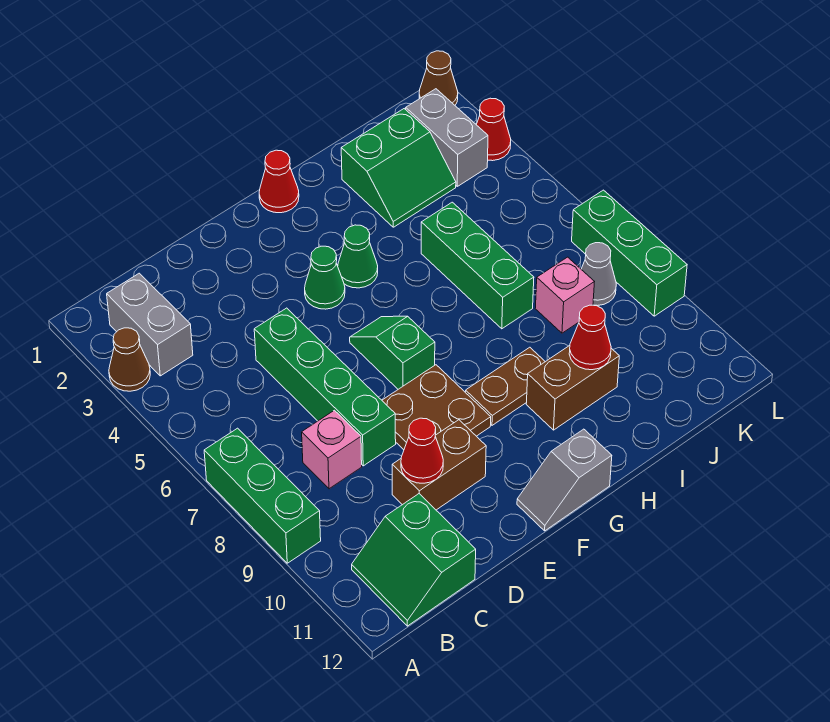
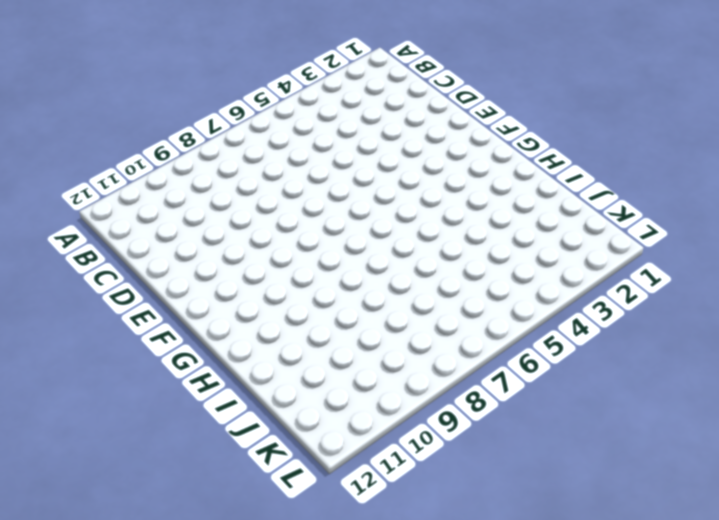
none -> brown cone A3 level 1
none -> green brick A7:A9 level 1
none -> grey brick B2:B3 level 1

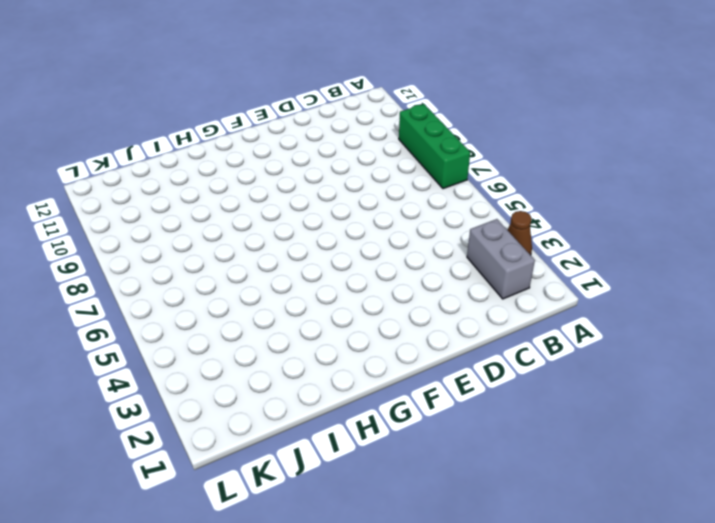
none -> green slope B11:C12 level 1 top C
none -> pink brick C8 level 1
none -> green brick D5:D8 level 1

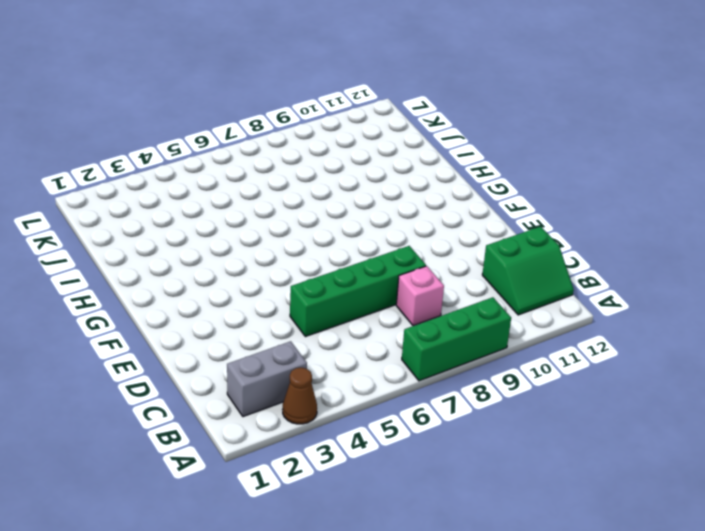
none -> brown brick D10:E10 level 1
none -> brown plate E8:F9 level 1
none -> green cone F4 level 1

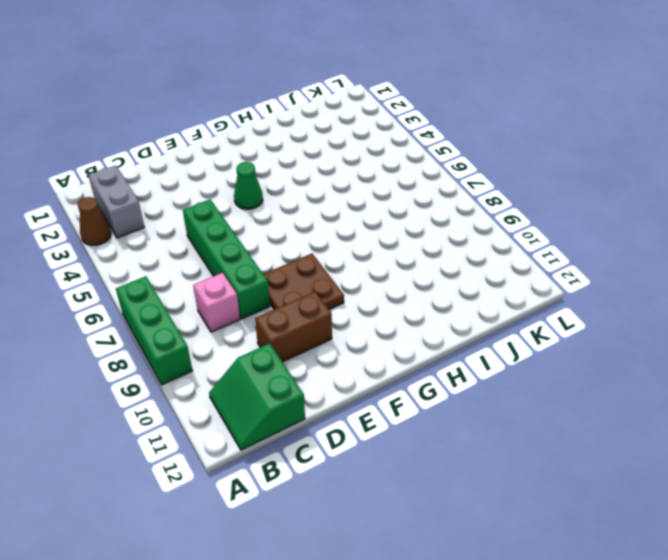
none -> green slope F6:F7 level 1 top 7
none -> grey slope F12:G12 level 1 top G
none -> red cone G1 level 1

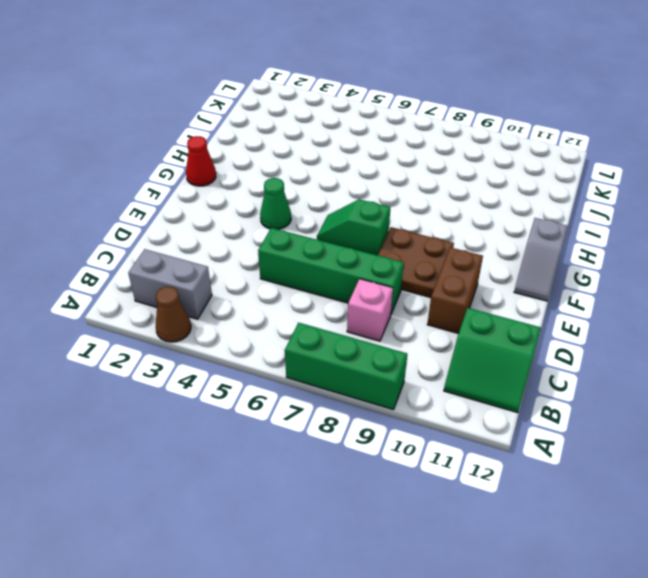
none -> green cone G4 level 1
none -> brown plate G9:H9 level 1
none -> brown brick H10:I10 level 1

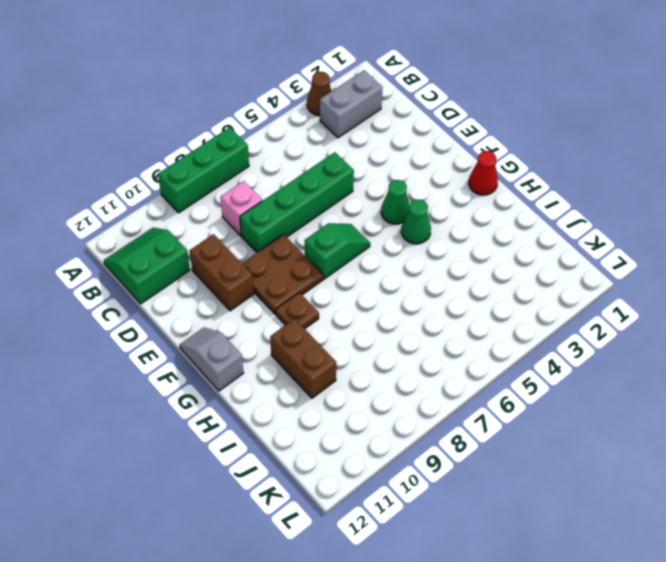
brown plate G9 level 1 -> brown plate G9:H9 level 1
none -> green slope I2:J3 level 1 top 2
none -> green brick I5:I7 level 1
none -> pink brick J8 level 1

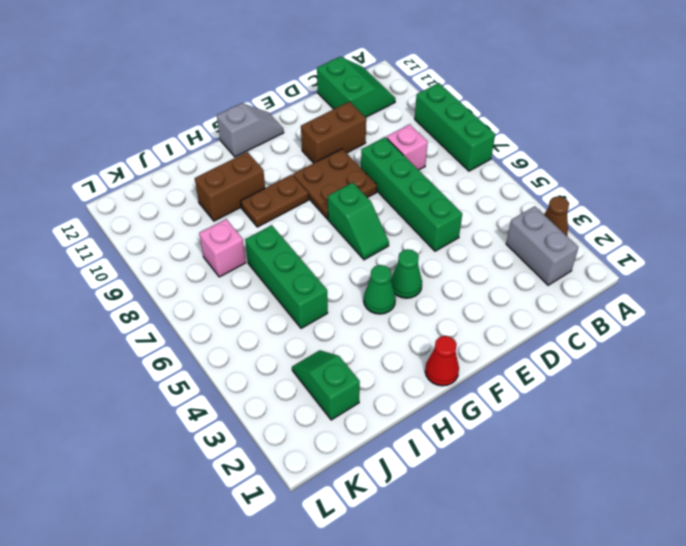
green slope J2:J3 level 1 top 2 -> green slope I2:J3 level 1 top 2
none -> grey brick K2:K3 level 1
none -> grey cone K8 level 1
none -> brown cone L1 level 1

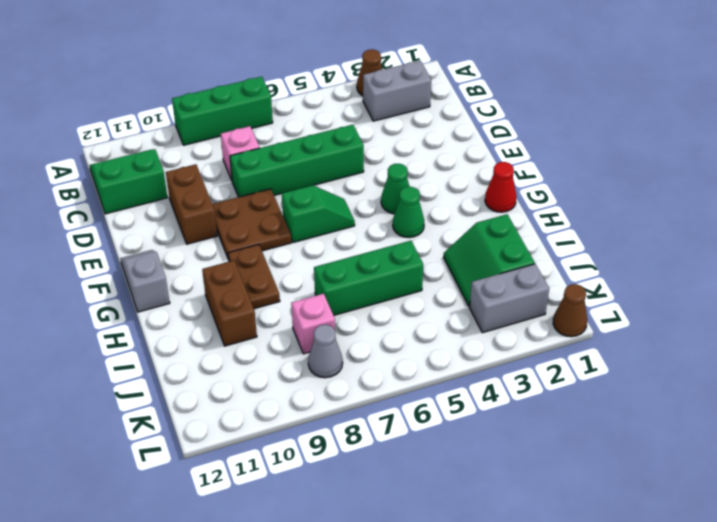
none -> red cone L3 level 1
none -> green brick L7:L9 level 1
none -> red cone D10 level 2

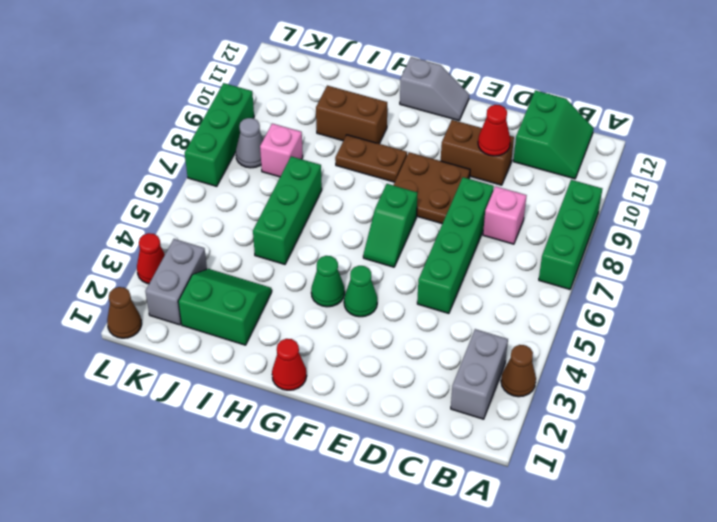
none -> red cone I10 level 2

